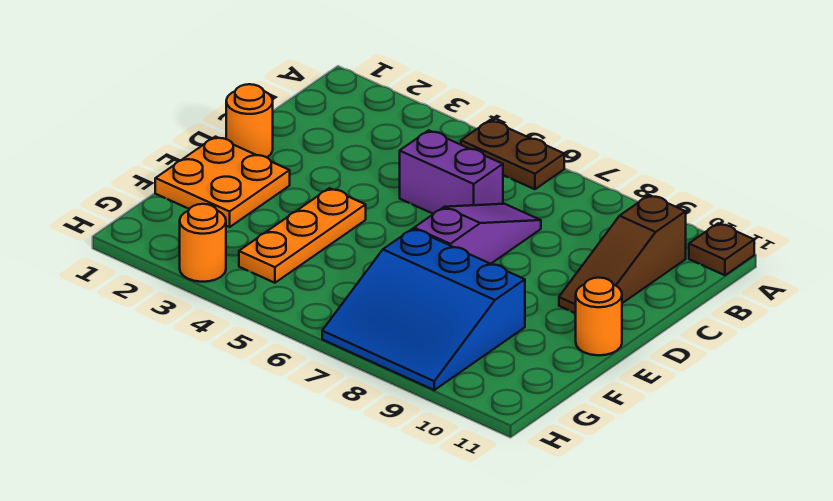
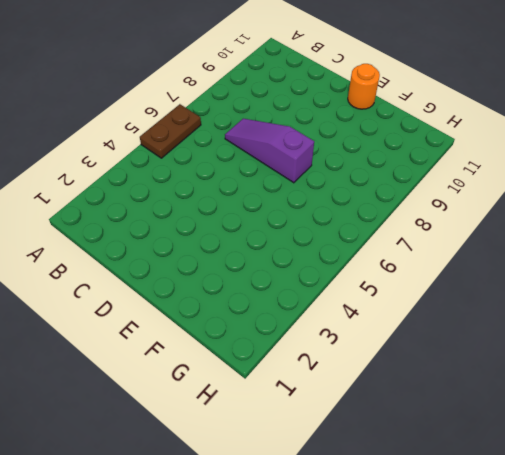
none -> brown plate A11 level 1
none -> brown slope B10:D10 level 1 top B

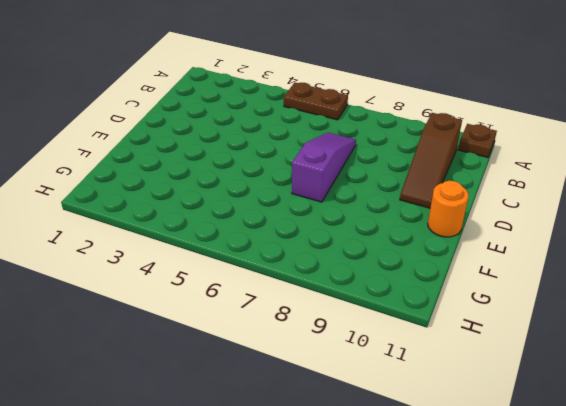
none -> purple brick C5:C6 level 1
none -> orange round brick D1 level 1

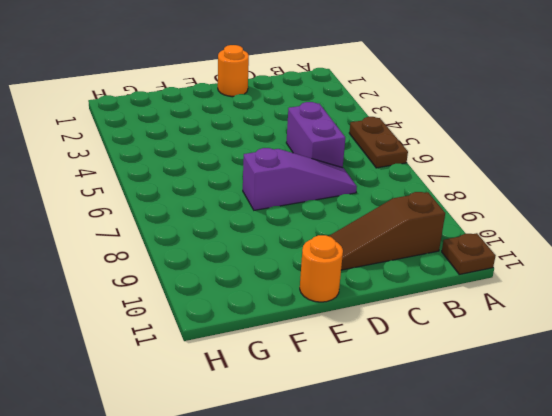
none -> orange plate E1:F2 level 1
none -> orange plate E4:G4 level 1

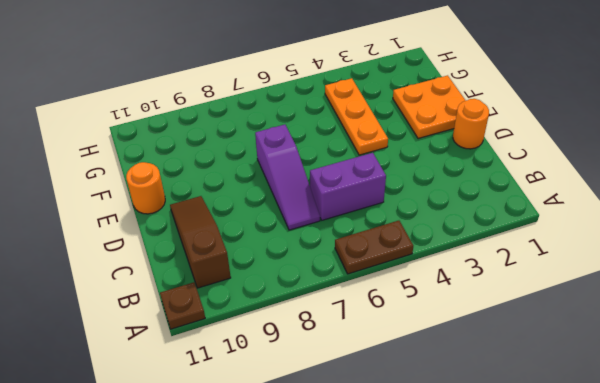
none -> blue slope F7:H9 level 1 top F
none -> orange round brick H3 level 1

